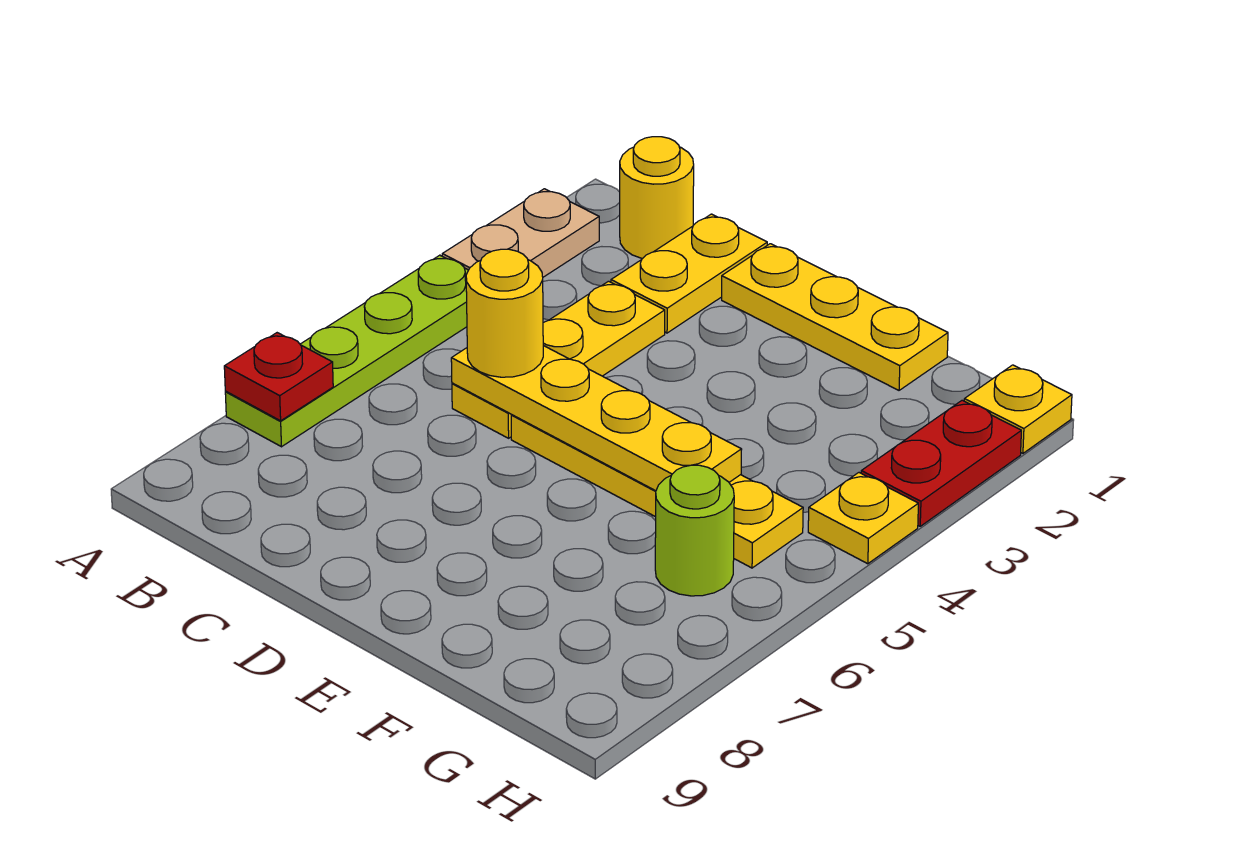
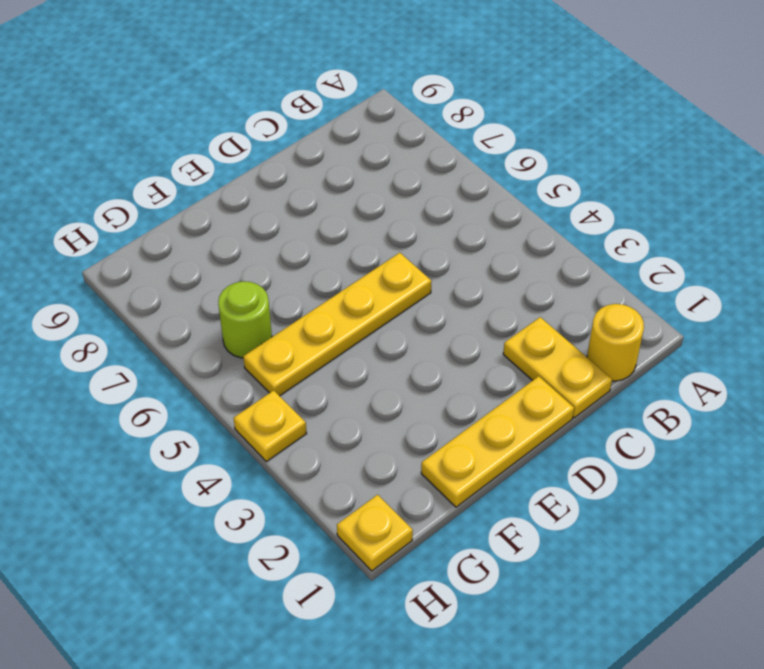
none -> tan plate A2:A3 level 1
none -> lime plate A4:A7 level 1
none -> yellow plate C3:C5 level 1

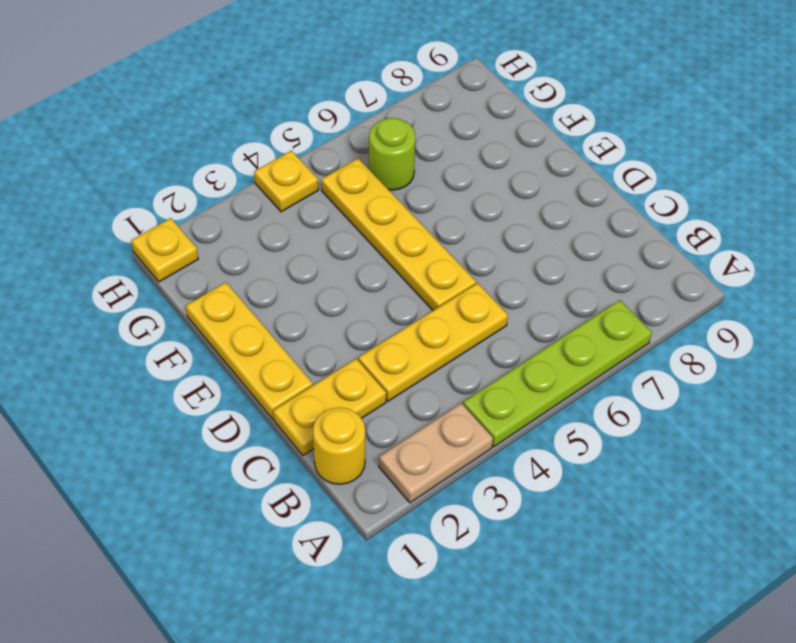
none -> red plate H2:H3 level 1
none -> red plate A7 level 2
none -> yellow plate C5:F5 level 2

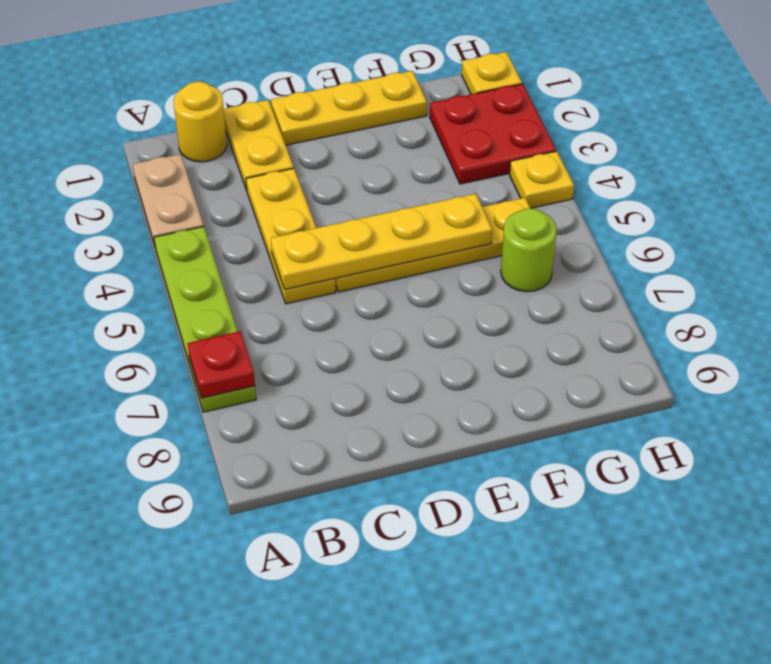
red plate G2:H3 level 1 -> red plate H2:H3 level 1
none -> yellow round brick C5 level 3

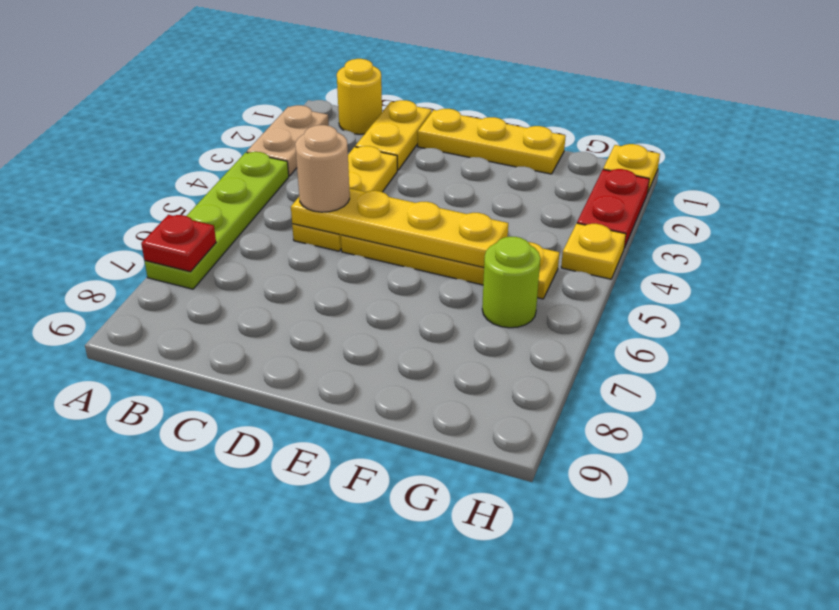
tan round brick C5 level 3 -> yellow round brick C5 level 3

